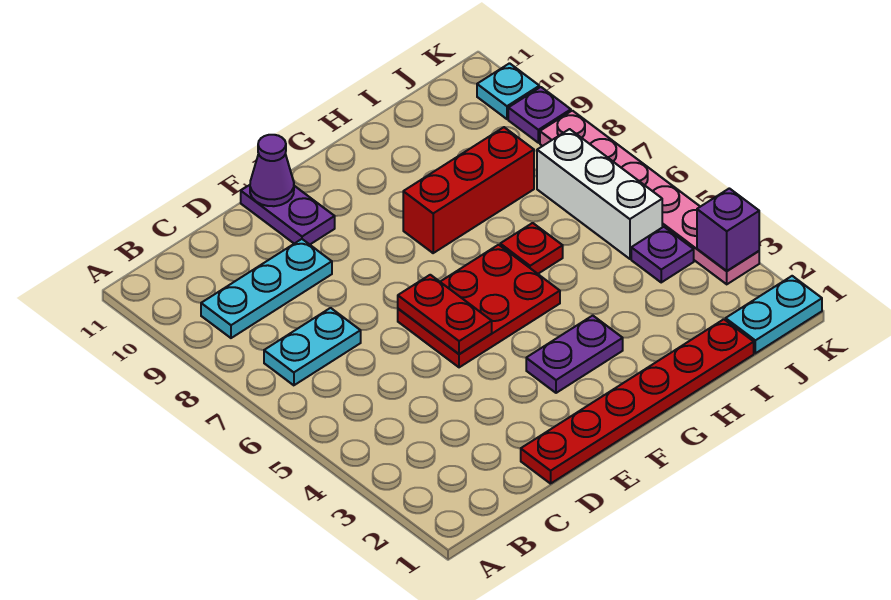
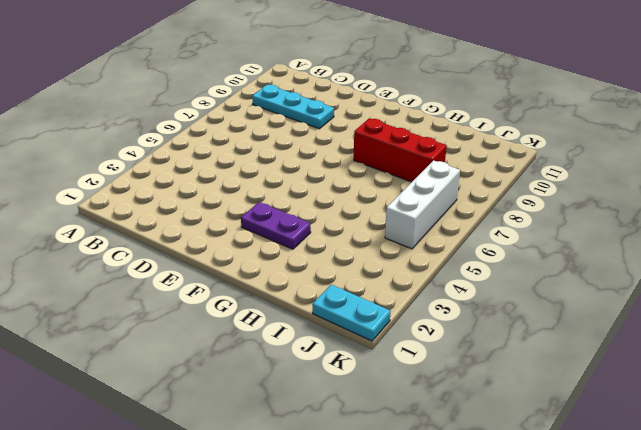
none -> cyan plate B7:C7 level 1
none -> red plate D1:I1 level 1
none -> red plate E5:G6 level 1

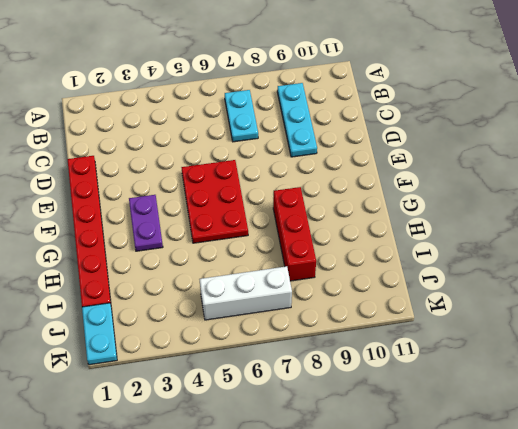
none -> purple plate E10:E11 level 1
none -> red plate H6 level 1
none -> purple plate J4 level 1

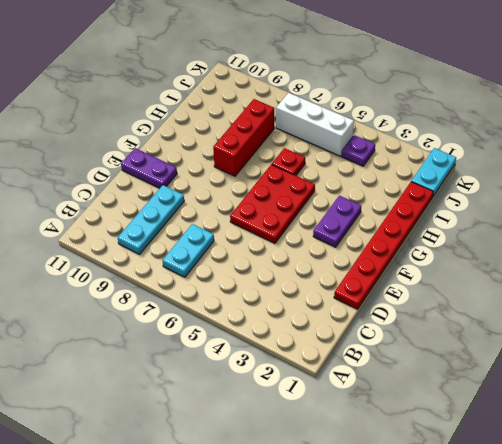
none -> pink plate K3:K8 level 1
none -> purple plate K9 level 1
none -> cyan plate K10 level 1

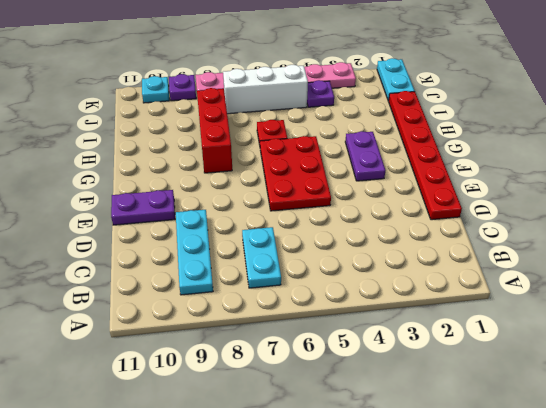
none -> red plate E5:E6 level 2
none -> purple cone E11 level 2
none -> purple brick K3 level 2

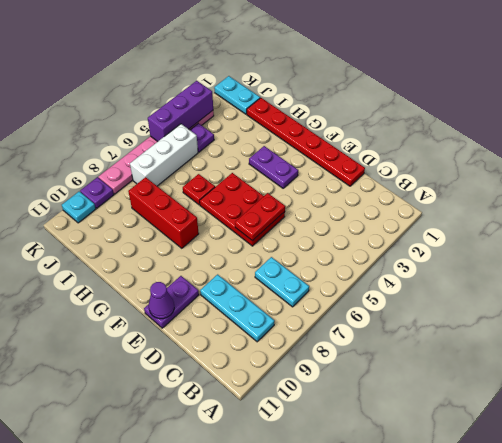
purple brick K3:K5 level 2 -> purple brick K3 level 2

